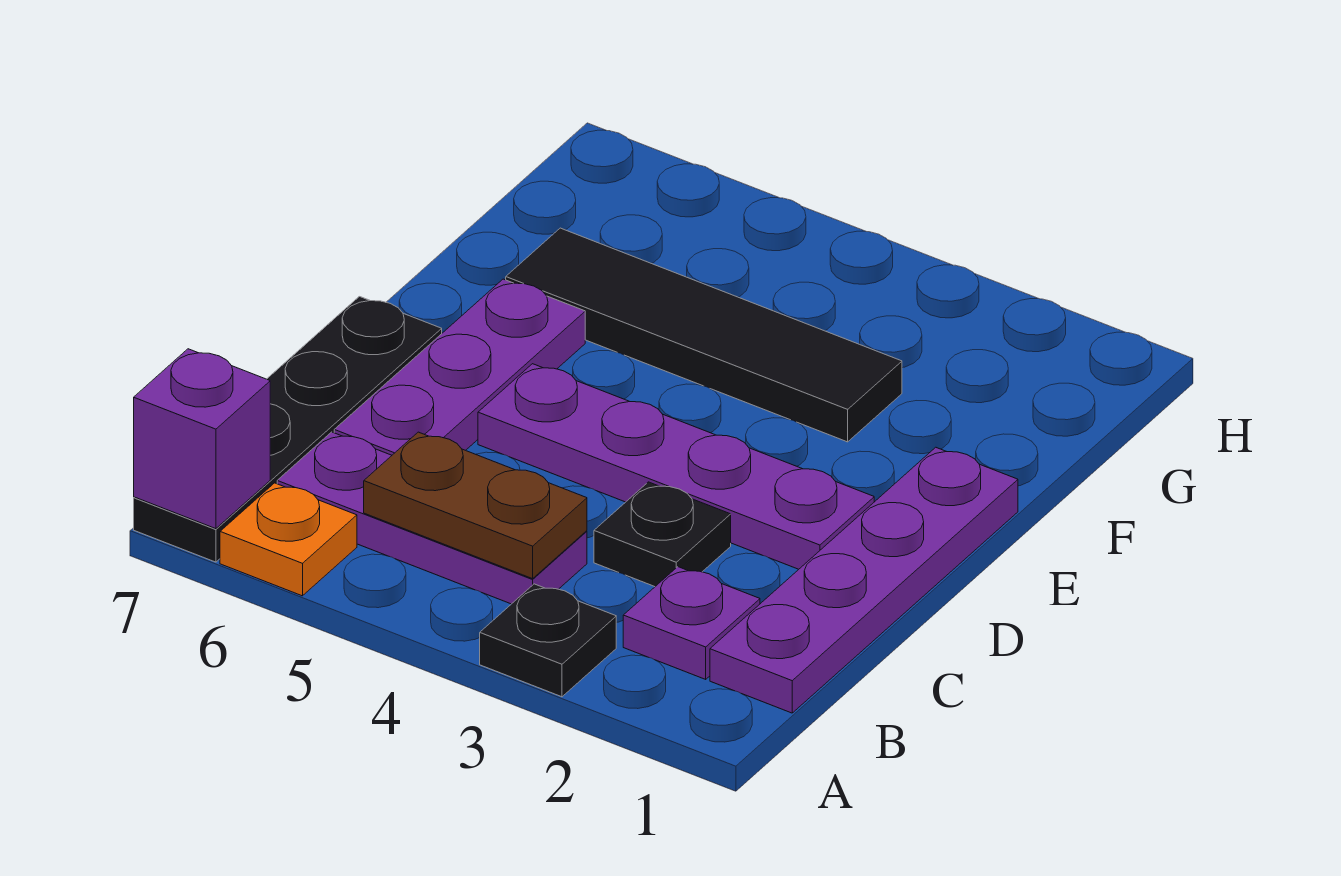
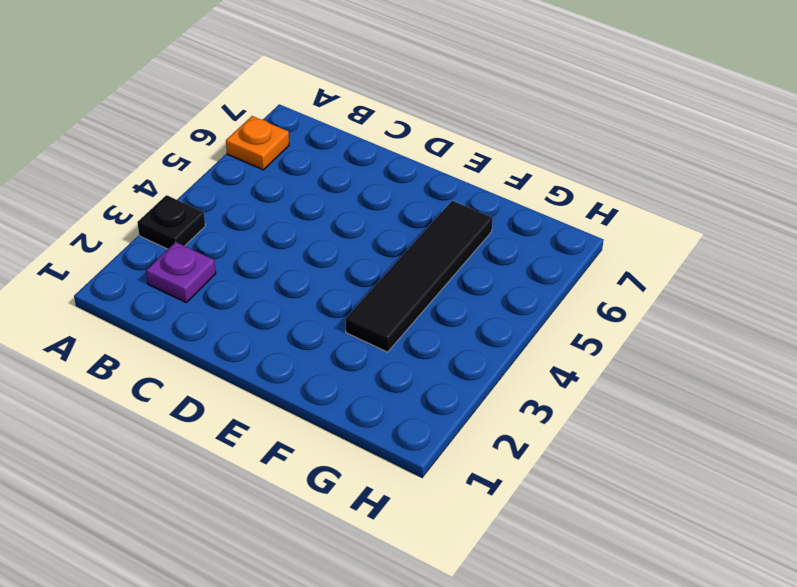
none -> black plate A7:D7 level 1
none -> purple plate B1:E1 level 1
none -> purple plate B4:B6 level 1

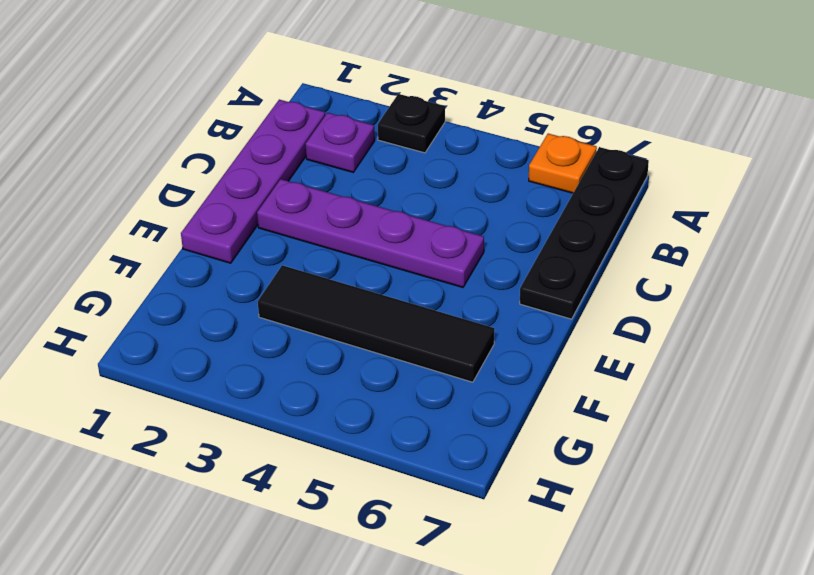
none -> purple plate B4:B6 level 1
none -> black plate C3 level 1
none -> purple plate C6:E6 level 1

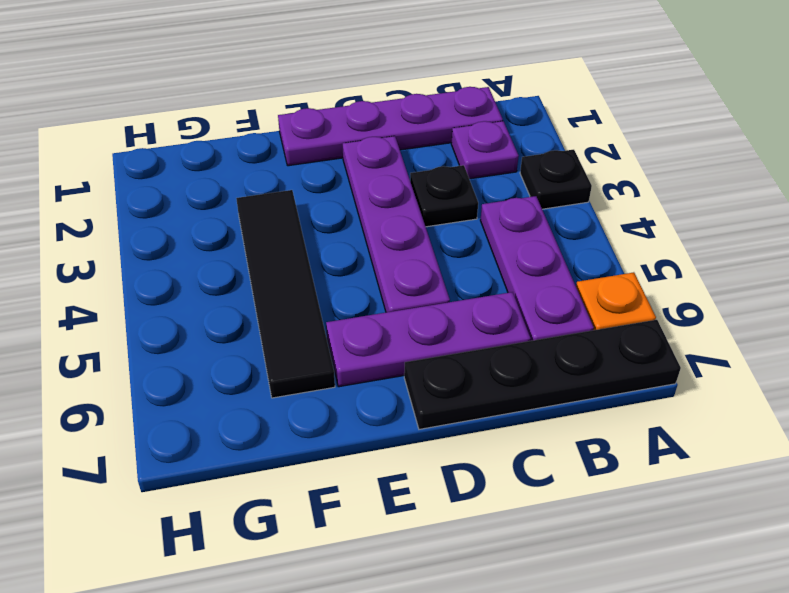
none -> purple brick A7 level 2
none -> brown plate B4:B5 level 2

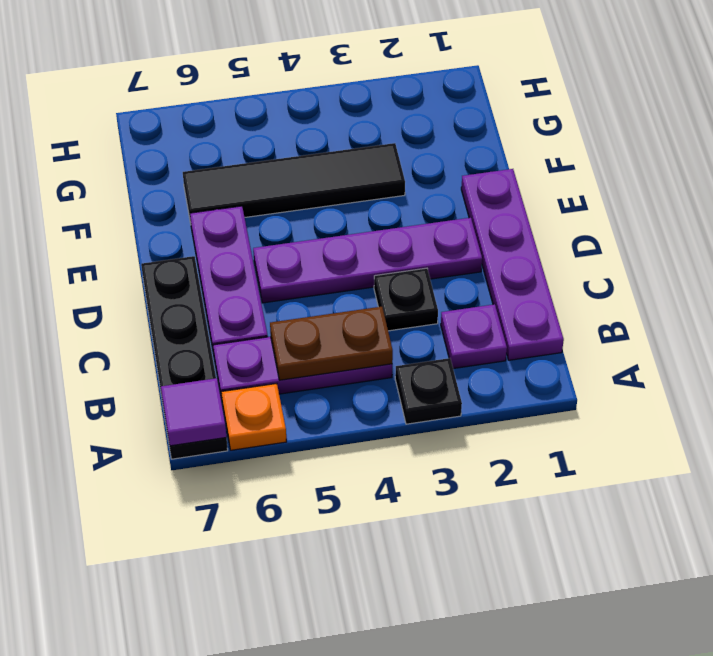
purple tile A7 level 2 -> purple brick A7 level 2

